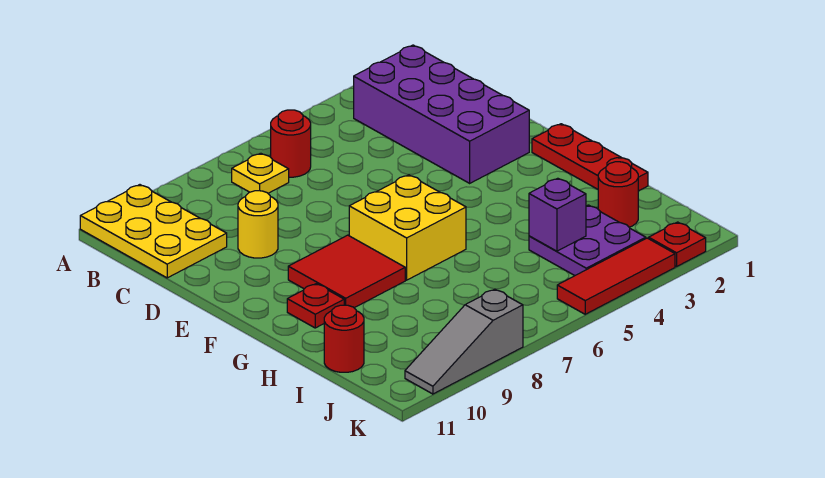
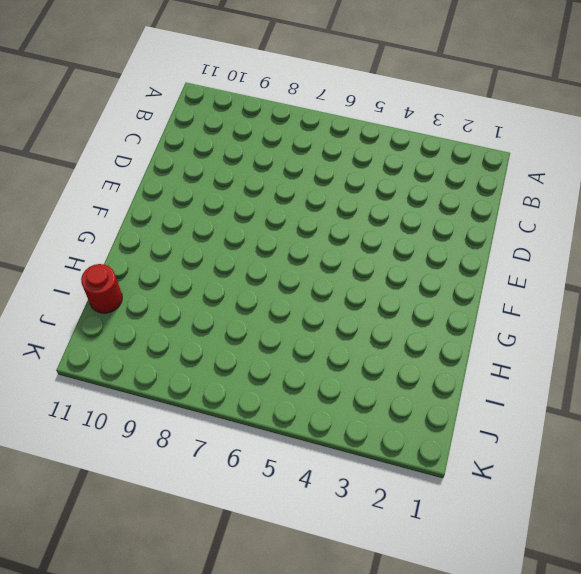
none -> yellow plate A10:C11 level 1
none -> purple brick B2:E3 level 1
none -> red round brick B6 level 1

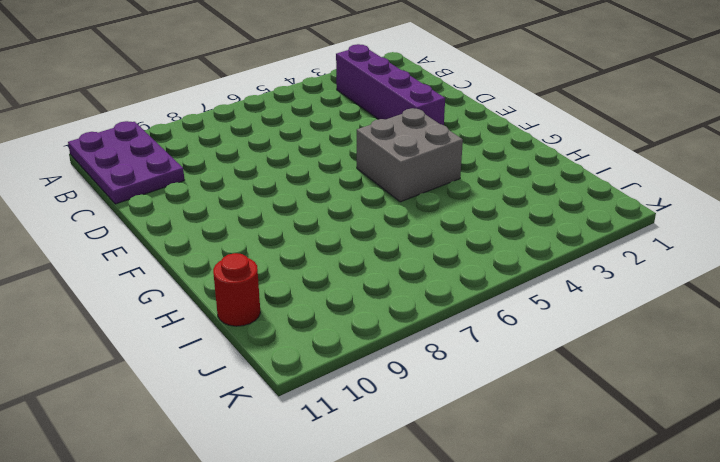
purple plate A10:C11 level 1 -> yellow plate A10:C11 level 1
purple brick B3:E3 level 1 -> purple brick B2:E3 level 1
grey brick F4:G5 level 1 -> none
none -> red round brick B6 level 1
none -> yellow plate B7 level 1
none -> yellow round brick D9 level 1

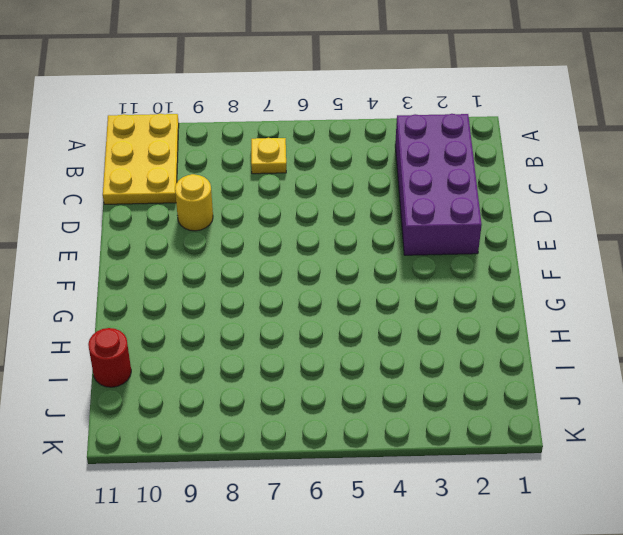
none -> red round brick B6 level 1
none -> red plate F1:H1 level 1
none -> yellow brick F6:G7 level 1

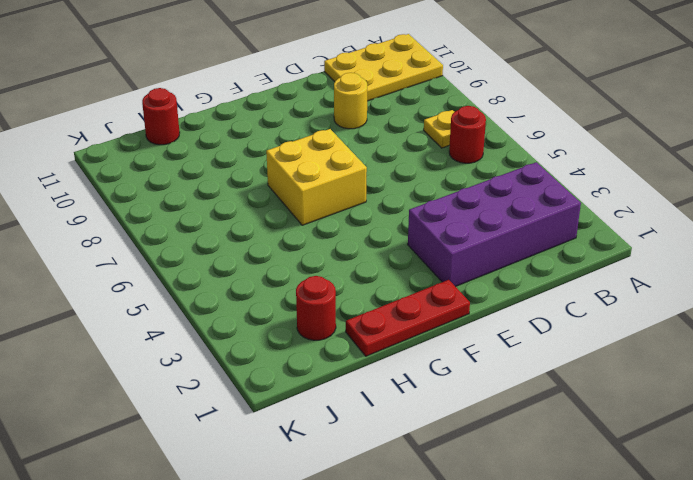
none -> red tile F8:G9 level 1
none -> red plate G10 level 1
none -> purple plate I3:J4 level 1

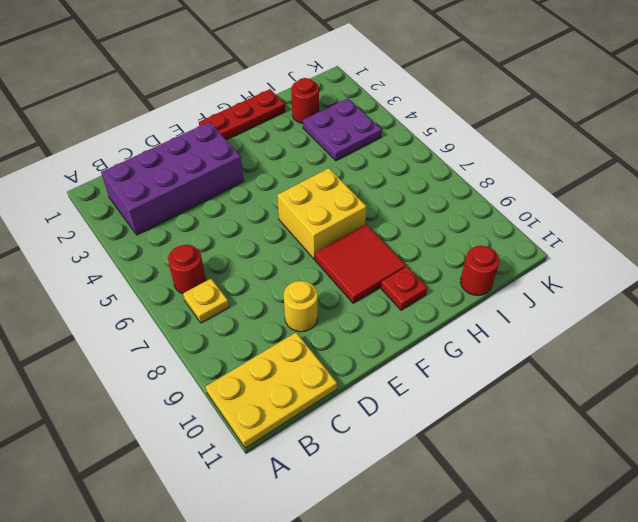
none -> red plate K2 level 1
none -> red tile K3:K5 level 1
none -> grey slope K8:K10 level 1 top 8

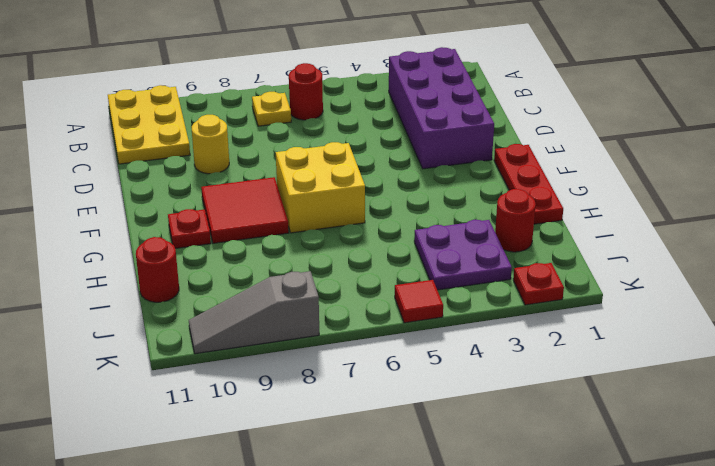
red tile K5 level 1 -> red tile K3:K5 level 1
none -> purple brick I4 level 2

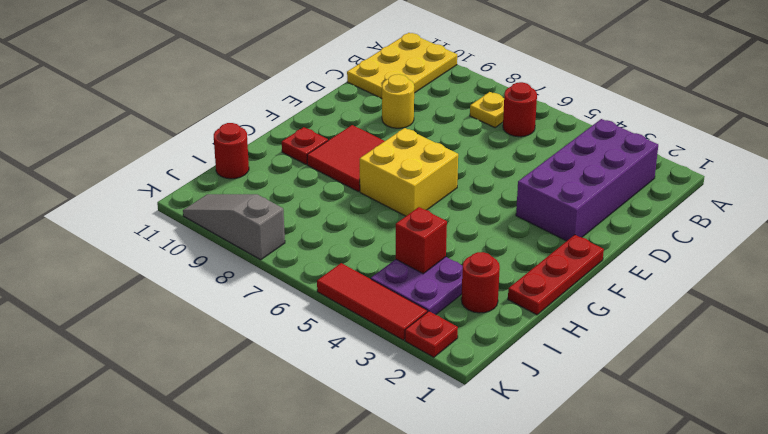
red brick I4 level 2 -> purple brick I4 level 2

